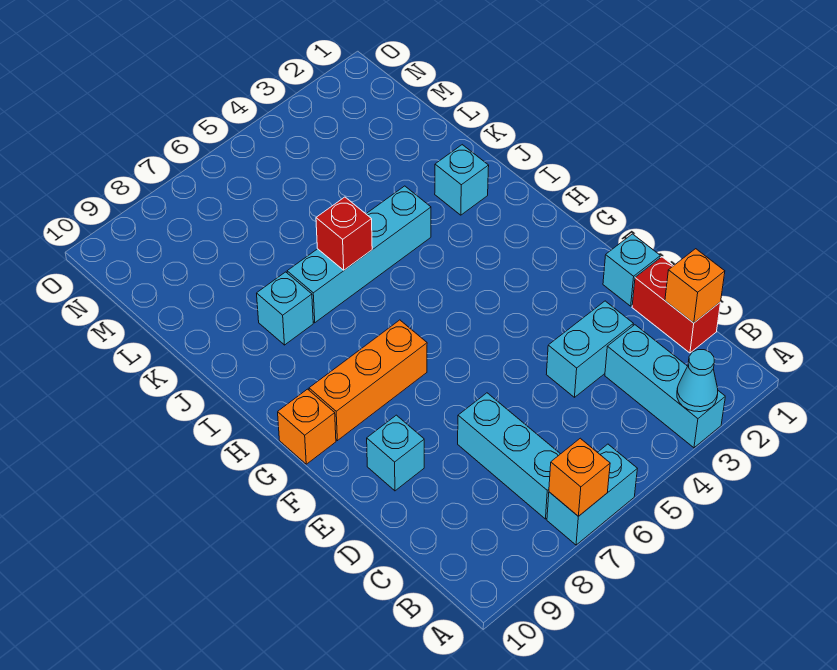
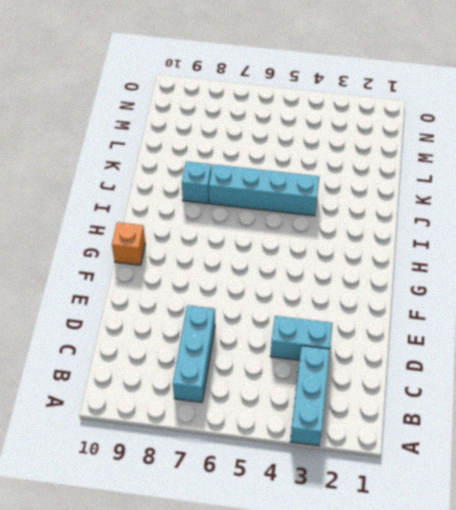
none -> cyan brick A6:A7 level 1
none -> red brick C1:D1 level 1
none -> cyan brick E1 level 1

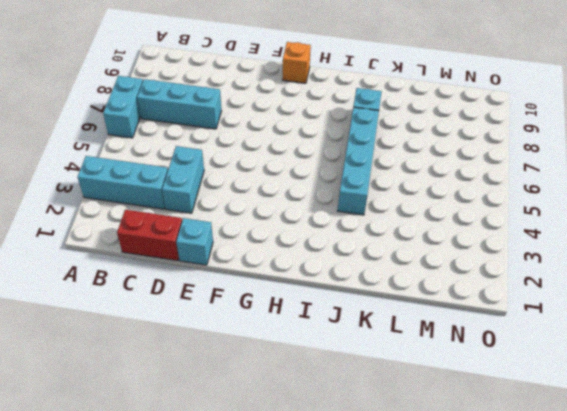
none -> cyan brick E9 level 1
none -> orange brick G7:G9 level 1
none -> cyan brick J2 level 1

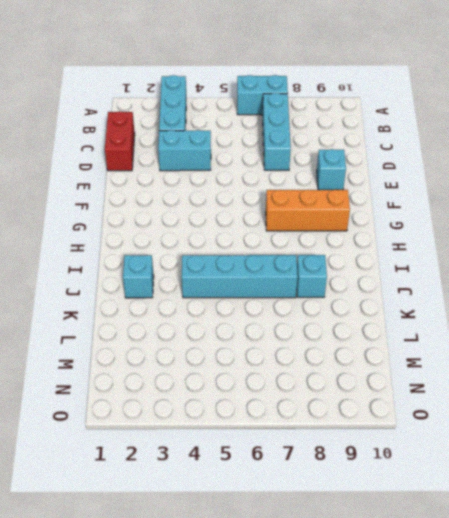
none -> cyan brick E1 level 1
none -> orange brick G10 level 1
none -> cyan cone A3 level 2

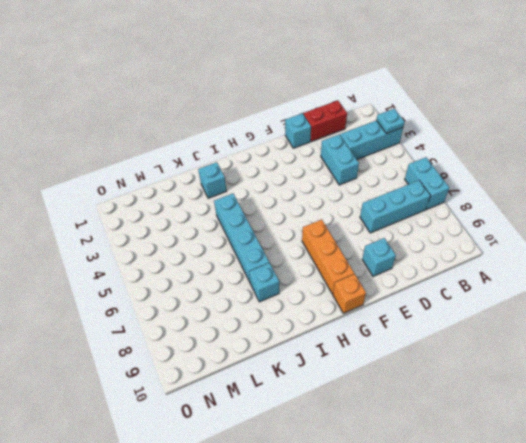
cyan plate A3 level 2 -> cyan cone A3 level 2
none -> orange brick A7 level 2
none -> orange brick C1 level 2
none -> red brick J6 level 2

